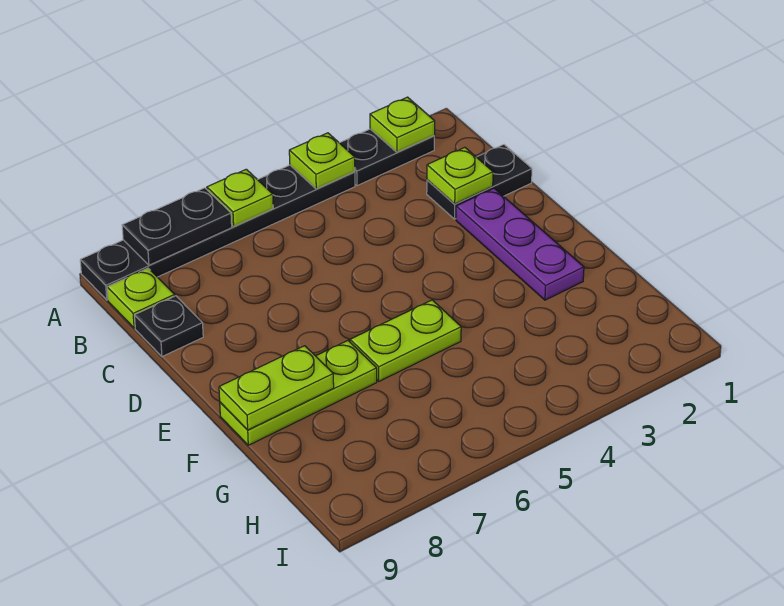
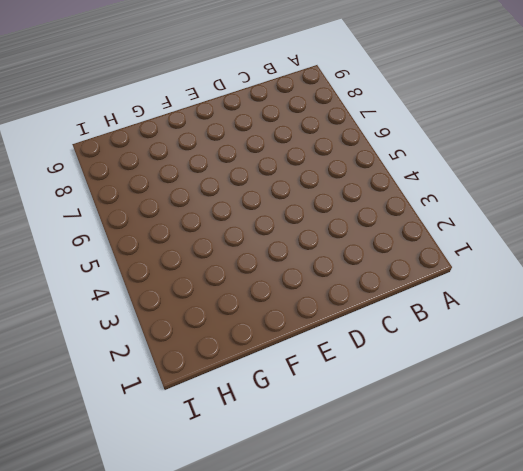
none -> black plate A2:A3 level 1
none -> black plate A4:A9 level 1
none -> lime plate B9 level 1

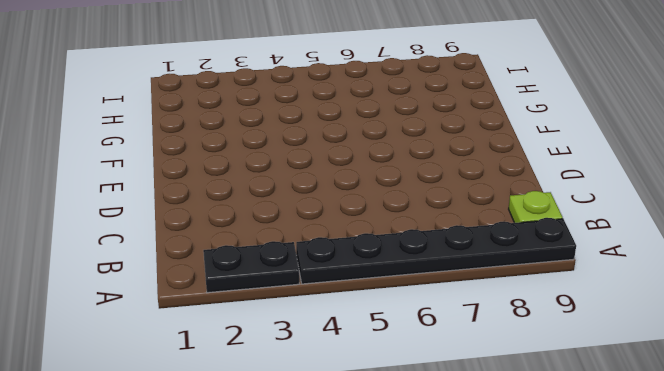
none -> black plate C1:C2 level 1
none -> black plate C9 level 1
none -> purple plate D2:F2 level 1

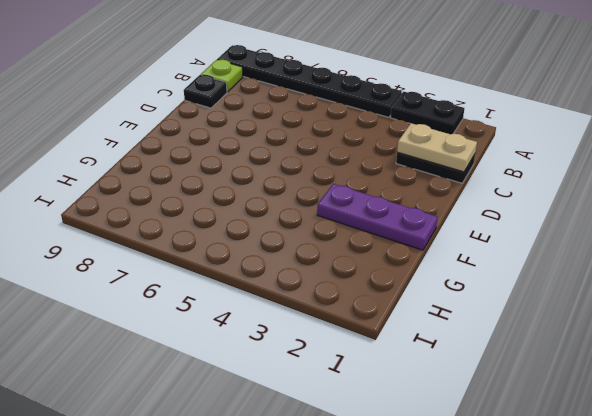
tan plate C1:C2 level 2 -> lime plate C2 level 2
purple plate F1:F3 level 1 -> purple plate D2:F2 level 1
none -> lime plate F5:F6 level 1
none -> lime plate F7:F9 level 1
none -> lime plate A2 level 2

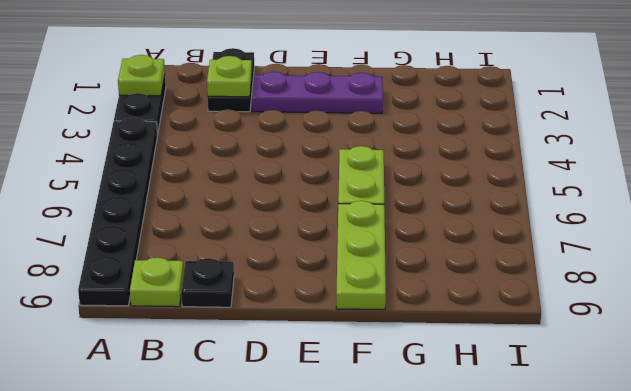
none -> lime plate A4 level 2
none -> lime plate A6 level 2
none -> black plate A7:A8 level 2

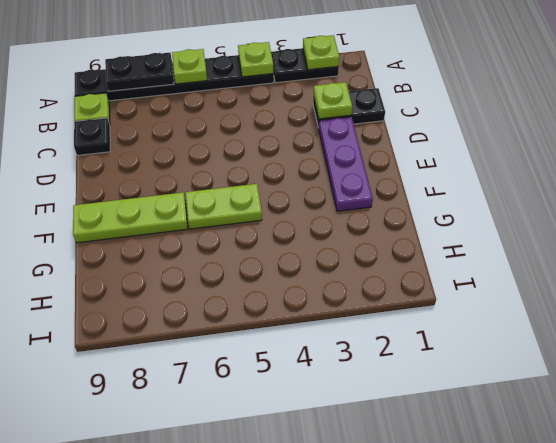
none -> lime plate F8:F9 level 2

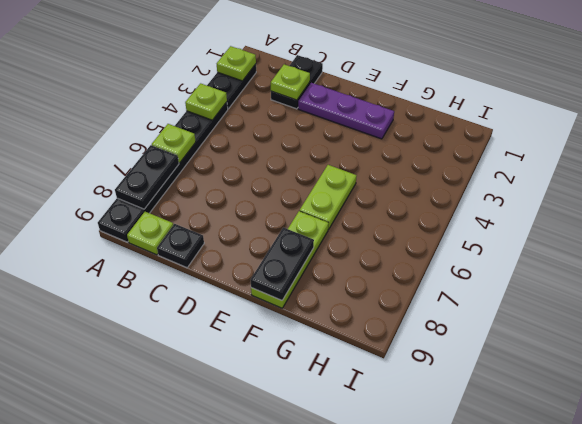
black plate F8:F9 level 2 -> lime plate F8:F9 level 2

